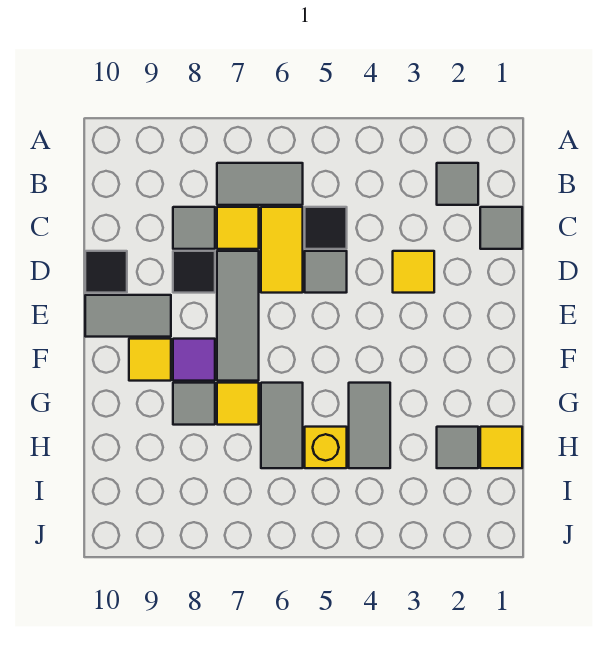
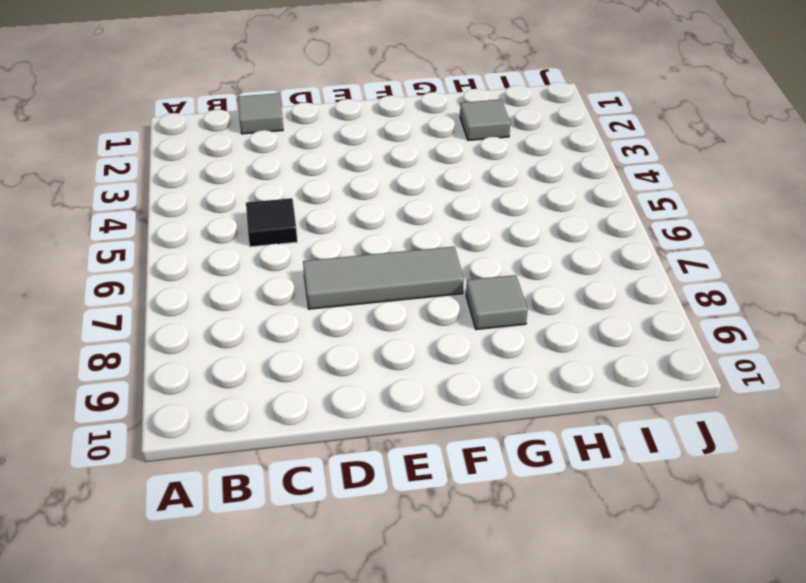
none -> grey tile B2 level 1
none -> grey tile B6:B7 level 1
none -> yellow tile C6:D6 level 1

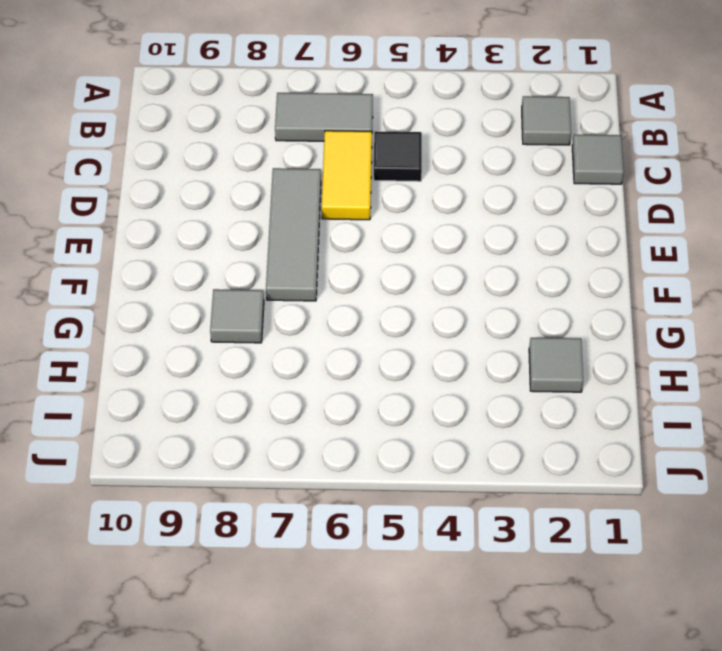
none -> yellow tile C7 level 1
none -> grey tile C8 level 1
none -> yellow tile D3 level 1

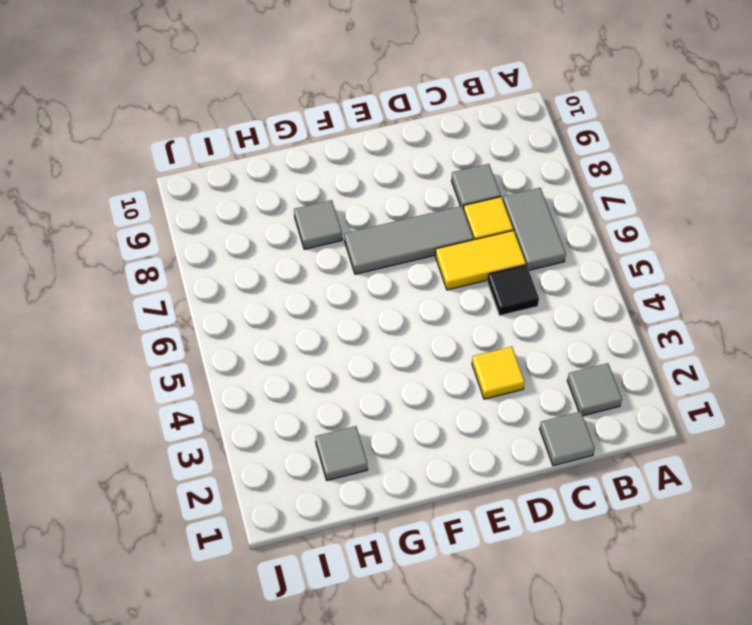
none -> grey tile D5 level 1
none -> black tile D8 level 1
none -> black tile D10 level 1

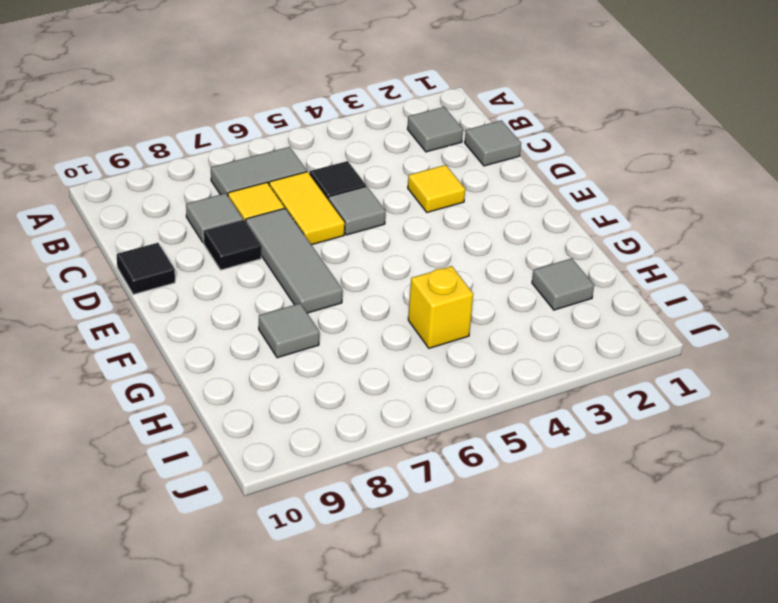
none -> grey tile E9:E10 level 1
none -> purple tile F8 level 1
none -> yellow tile F9 level 1

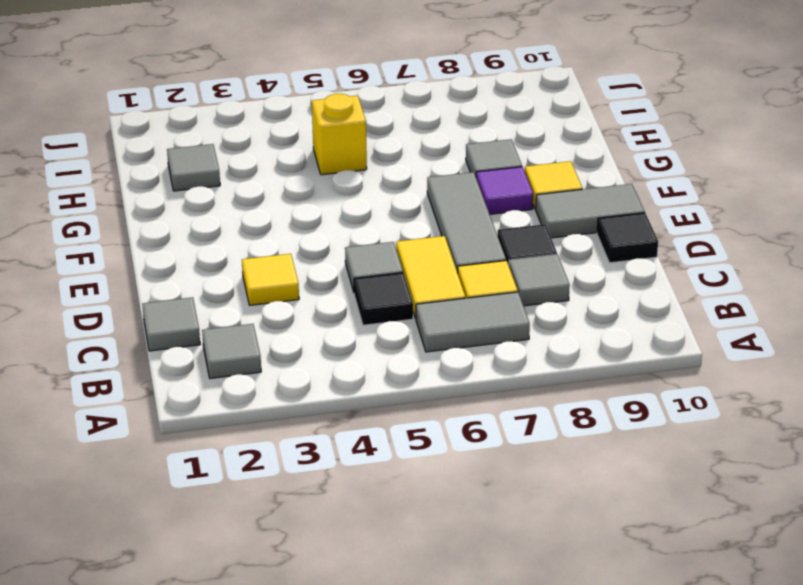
none -> grey tile G4:H4 level 1
none -> grey tile G6:H6 level 1
none -> yellow tile G7 level 1

